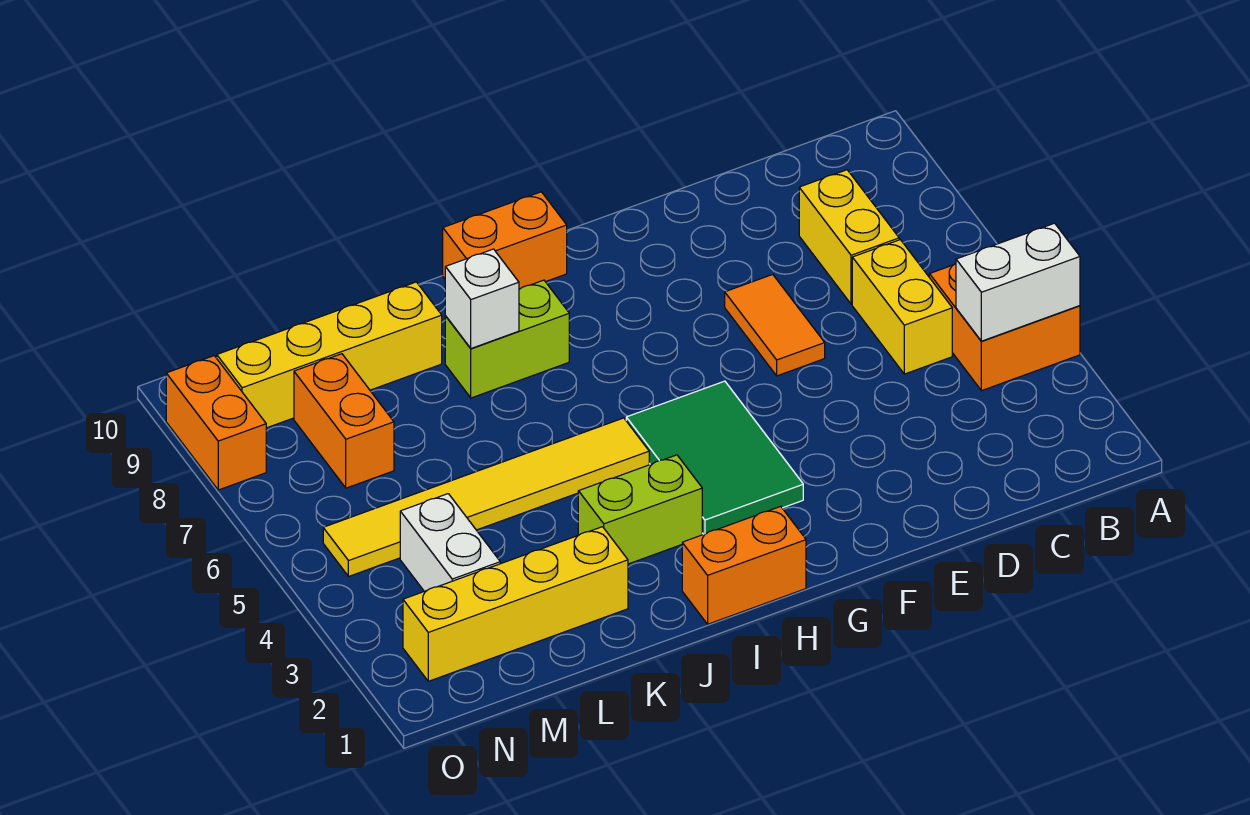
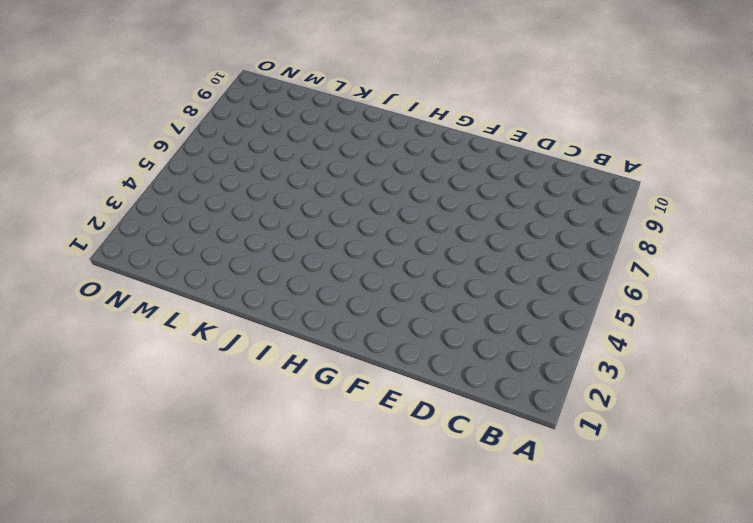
none -> orange brick A4:B5 level 1
none -> yellow brick C5:C6 level 1
none -> yellow brick C7:C8 level 1

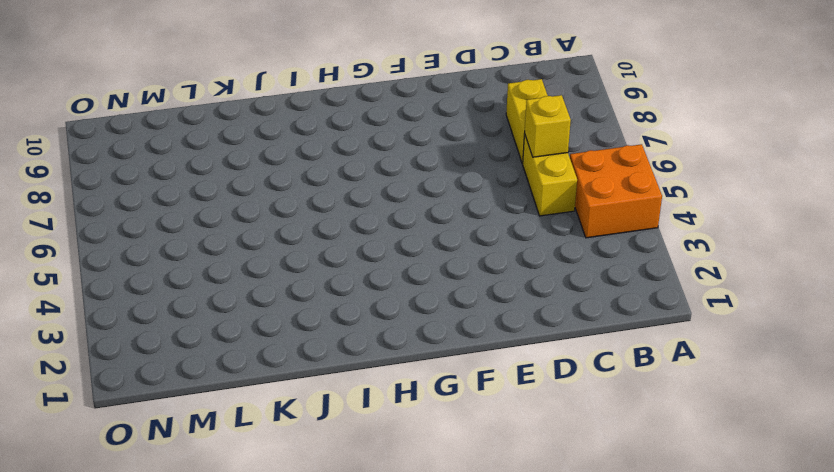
yellow brick C6 level 2 -> none
none -> orange tile E6:E7 level 1
none -> green tile G3:H5 level 1
none -> orange brick H1:I1 level 1

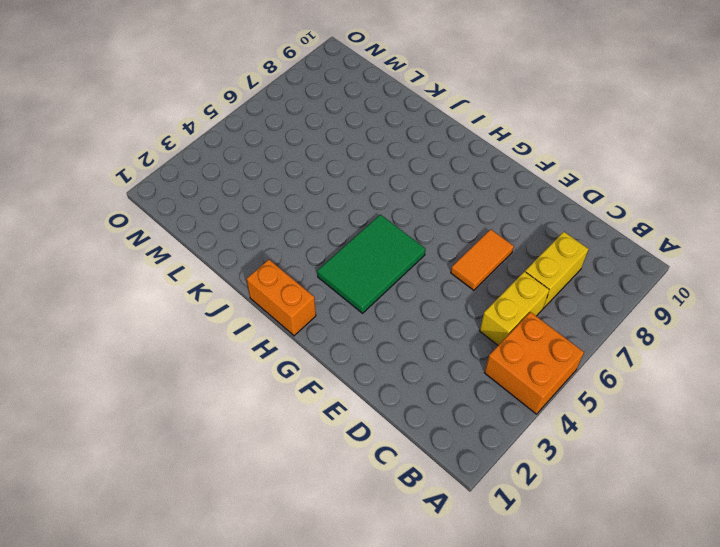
none -> orange brick H10:I10 level 1
none -> lime brick I3:J3 level 1
none -> yellow tile I5:N5 level 1

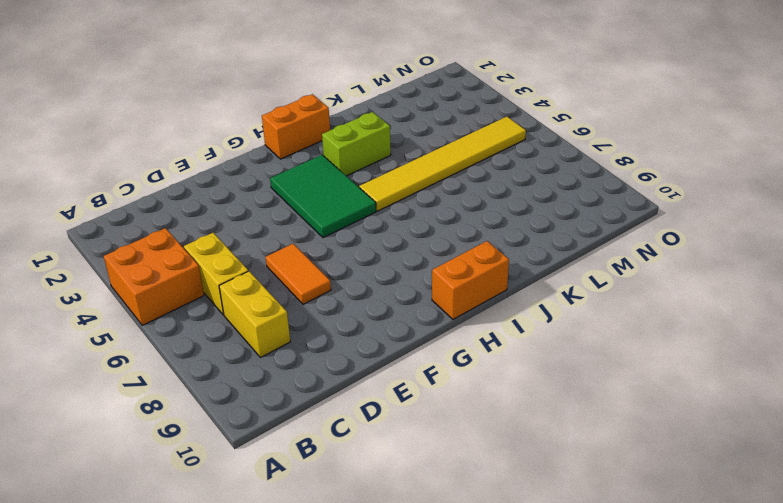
none -> lime brick I8:J8 level 1
none -> yellow brick K2:N2 level 1
none -> yellow brick K9:N9 level 1

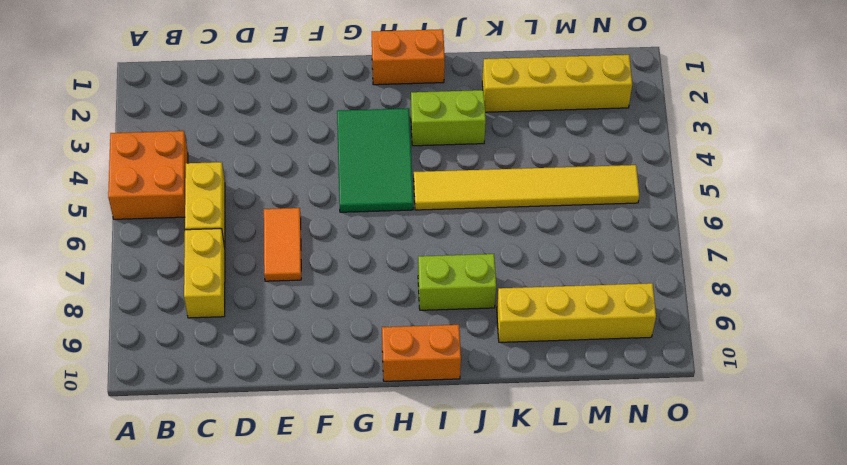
none -> white brick M3:M4 level 1
none -> orange brick M7:M8 level 1
none -> orange brick O8:O9 level 1

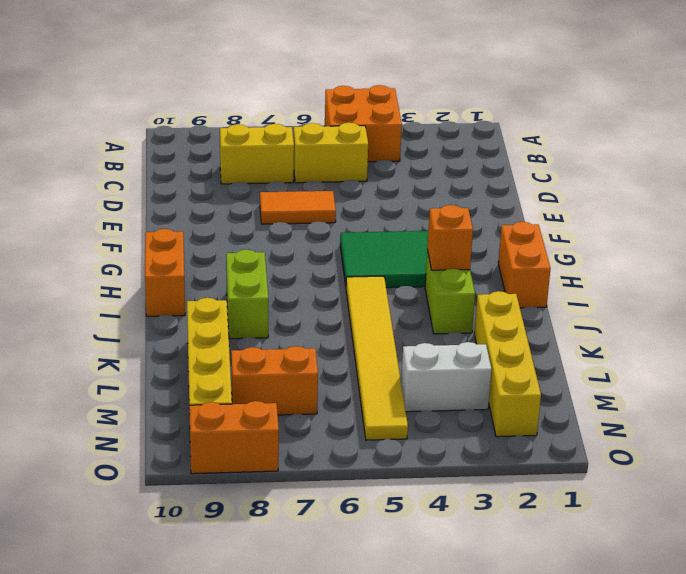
orange brick I3 level 2 -> none
none -> white brick A4:B4 level 2
none -> white brick J8 level 2

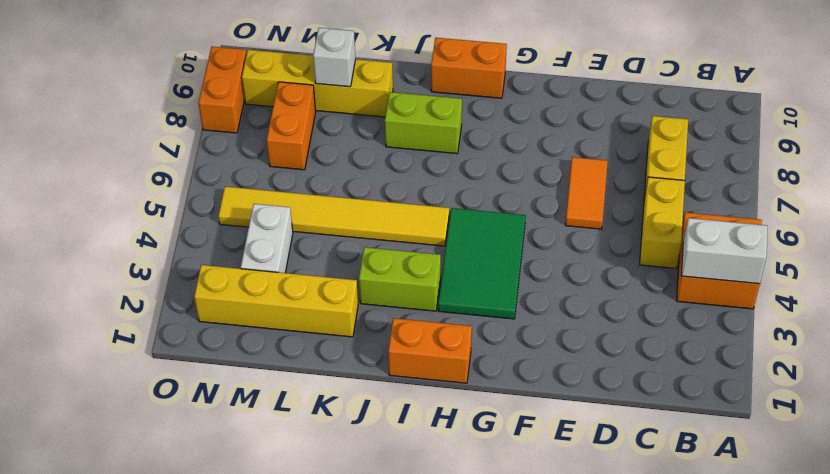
white brick L9 level 2 -> white brick J8 level 2

